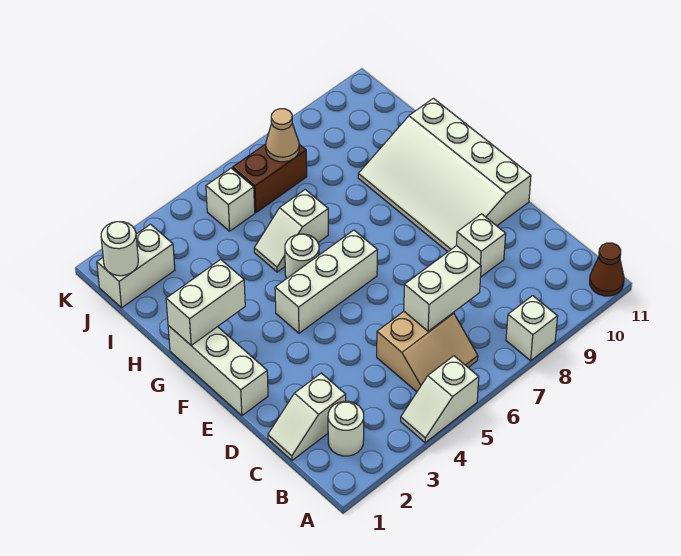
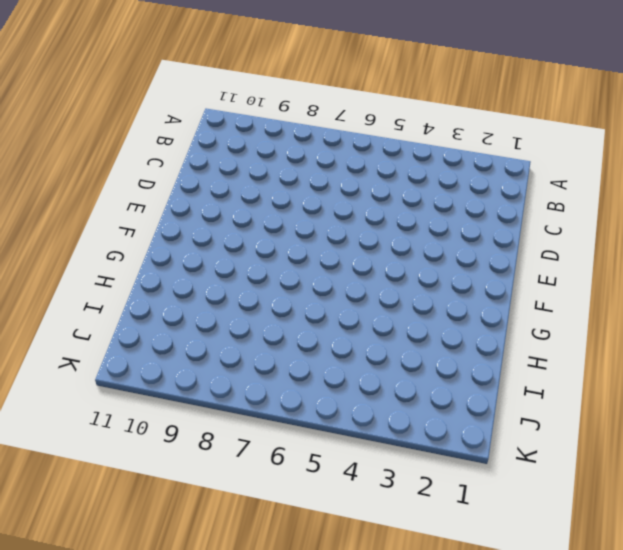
none -> white slope A4:A5 level 1 top 5
none -> white brick A8 level 1
none -> brown cone A11 level 1

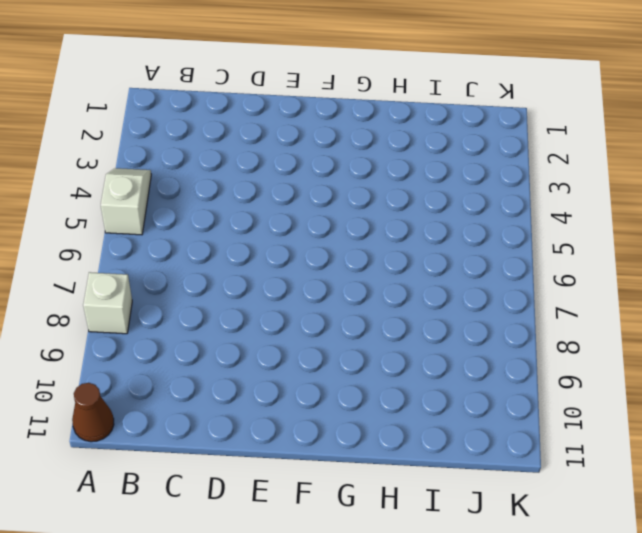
none -> white round brick B2 level 1
none -> tan slope B5:C6 level 1 top C
none -> white slope C1:C2 level 1 top 2

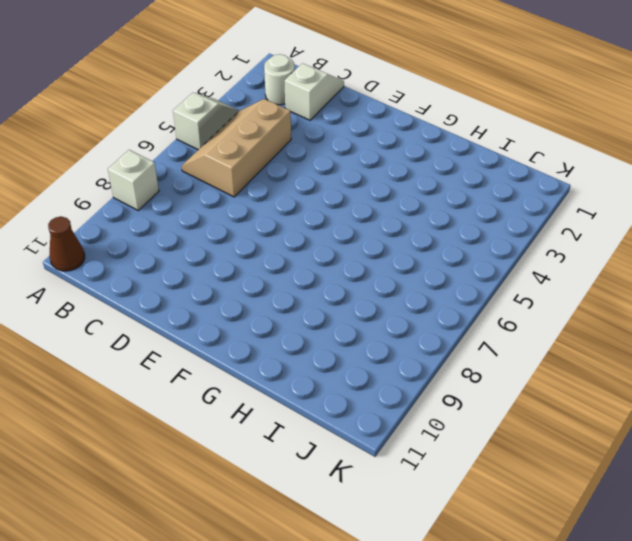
tan slope B4:C6 level 1 top C -> tan slope B5:C6 level 1 top C
none -> white brick D9 level 1
none -> white brick E1:G1 level 1
none -> white slope E9:H11 level 1 top 11

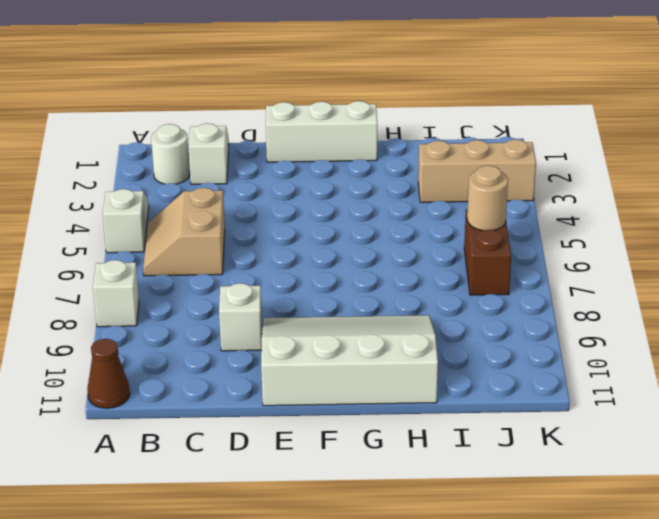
tan brick I3:K3 level 1 -> none
tan round brick J6 level 2 -> none
none -> white brick F4:F6 level 1
none -> white round brick G5 level 1
none -> white slope H5:H6 level 1 top 6

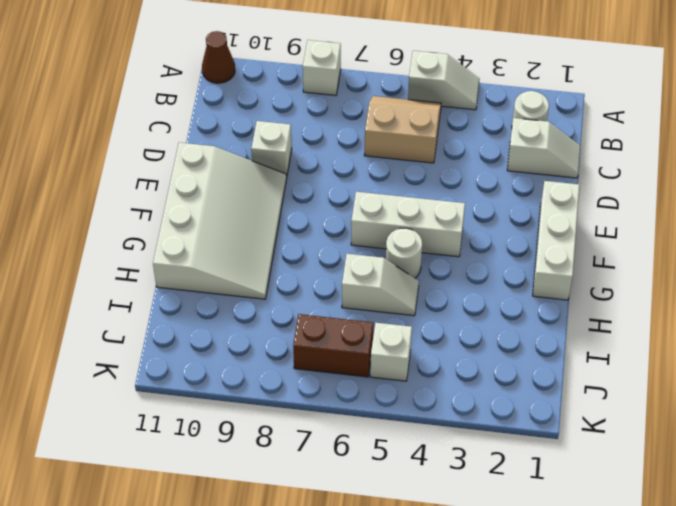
none -> white brick J1:J2 level 1
none -> white brick C6:C7 level 2
none -> white brick G1:G2 level 2

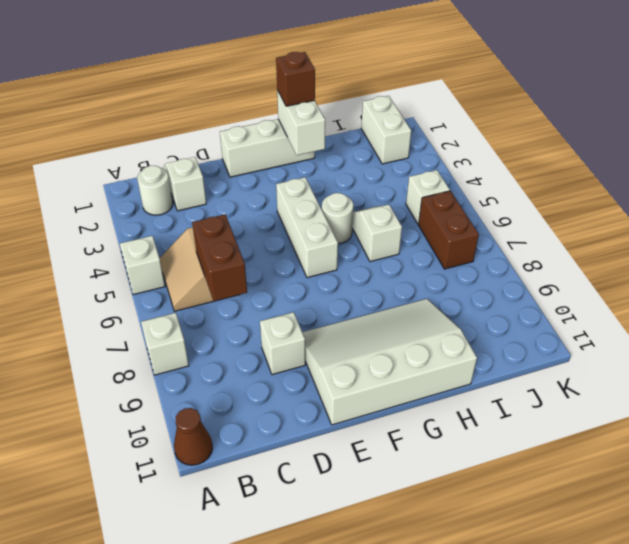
brown brick C6:C7 level 2 -> white brick C6:C7 level 2
brown brick G1 level 3 -> none
none -> white round brick J1 level 2
none -> tan cone J7 level 2

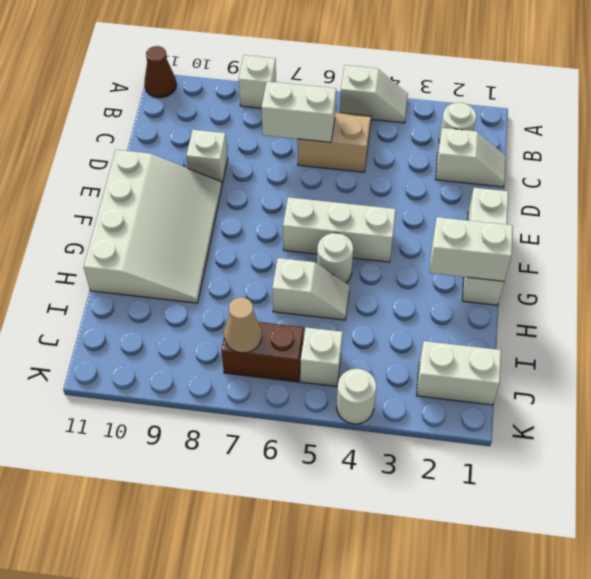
white round brick K4 level 1 -> white round brick J1 level 2

